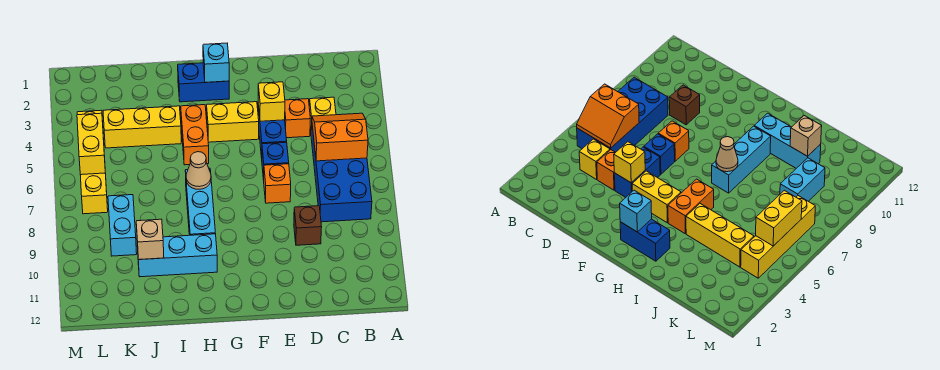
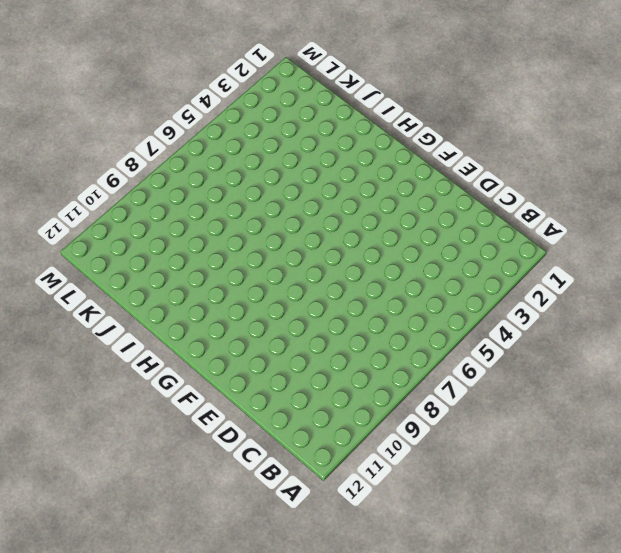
none -> blue brick B5:C8 level 1
none -> yellow brick C4 level 1
none -> orange brick D4 level 1

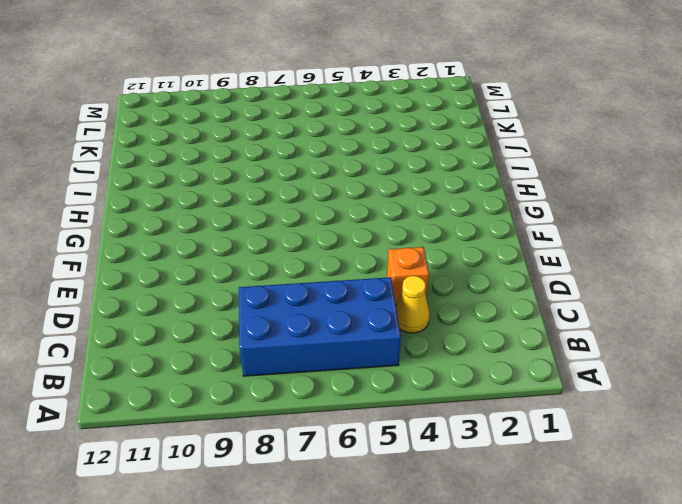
yellow cone C4 level 1 -> yellow brick C4 level 1
none -> brown brick D9 level 1
none -> blue brick E4:E5 level 1
none -> blue brick E6 level 1

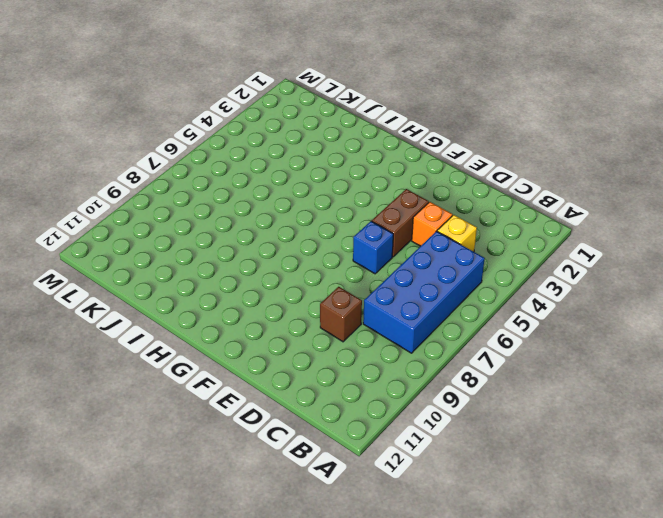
brown brick E4:E5 level 1 -> blue brick E4:E5 level 1
none -> orange brick E7 level 1
none -> yellow brick F4:G4 level 1
none -> blue brick G2:H2 level 1

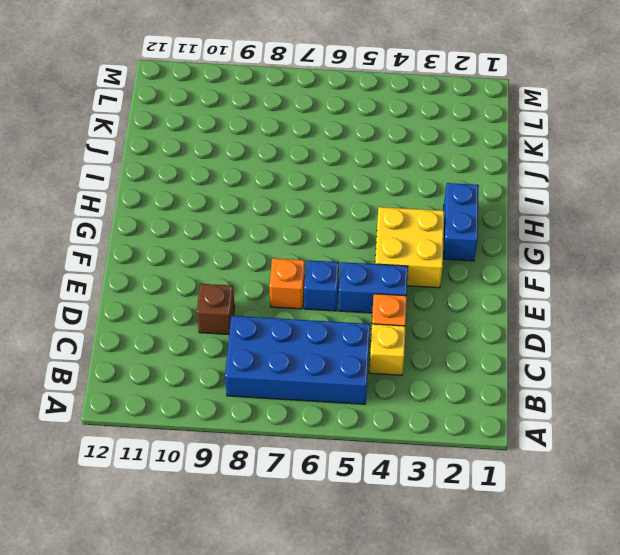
yellow brick F3:G4 level 1 -> yellow brick F4:G4 level 1
none -> orange brick H4:H5 level 1
none -> cyan brick H7:H9 level 1
none -> cyan brick H10:J10 level 1

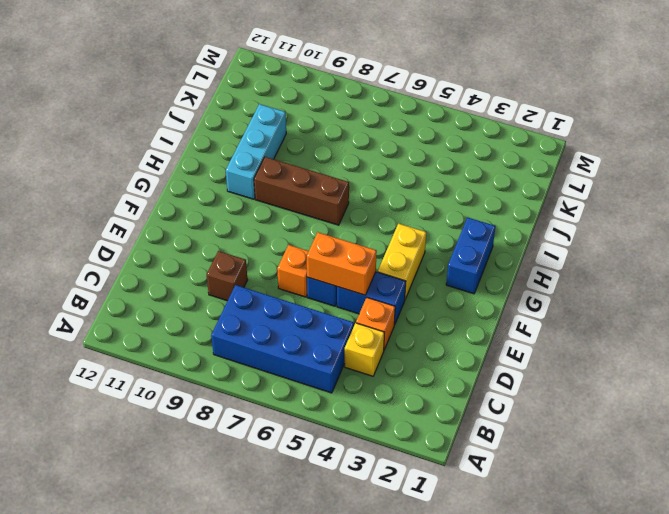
orange brick E5:E6 level 2 -> orange brick H4:H5 level 1
brown brick H7:H9 level 1 -> cyan brick H7:H9 level 1
none -> yellow brick I4:K4 level 1
none -> cyan brick K8:K9 level 1
none -> yellow brick L4:L7 level 1

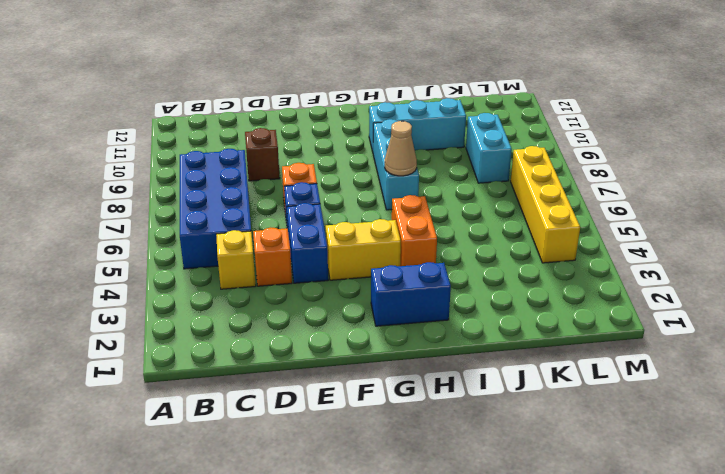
none -> yellow brick I4:K4 level 1
none -> orange slope B5:C6 level 2 top 6
none -> yellow brick E4 level 2

